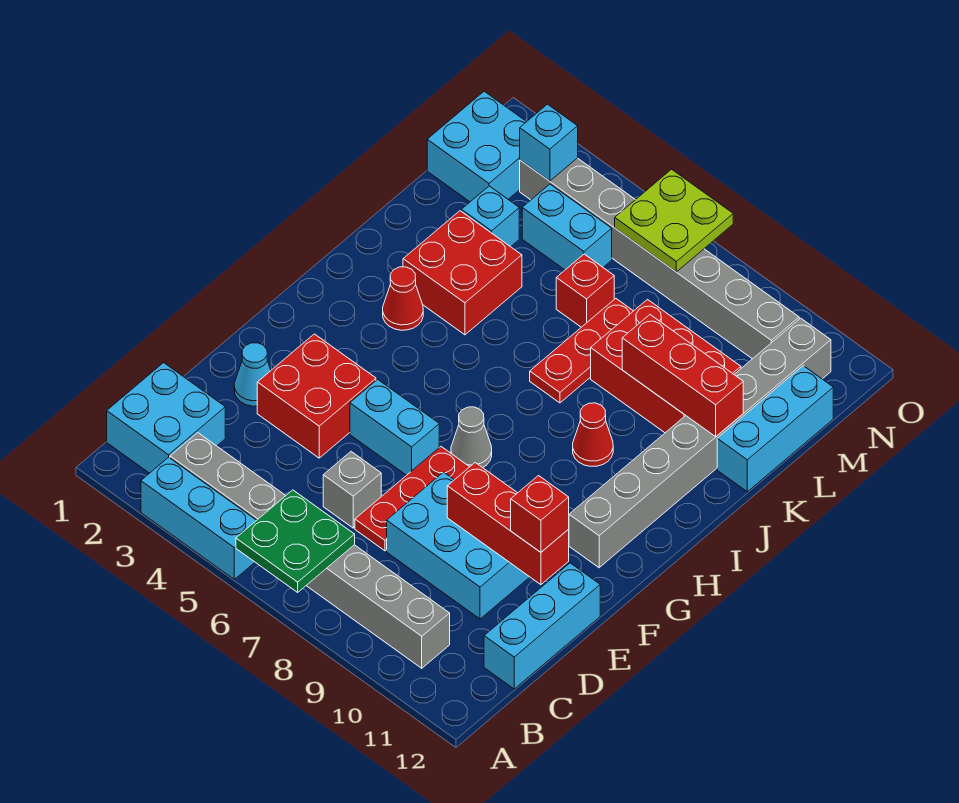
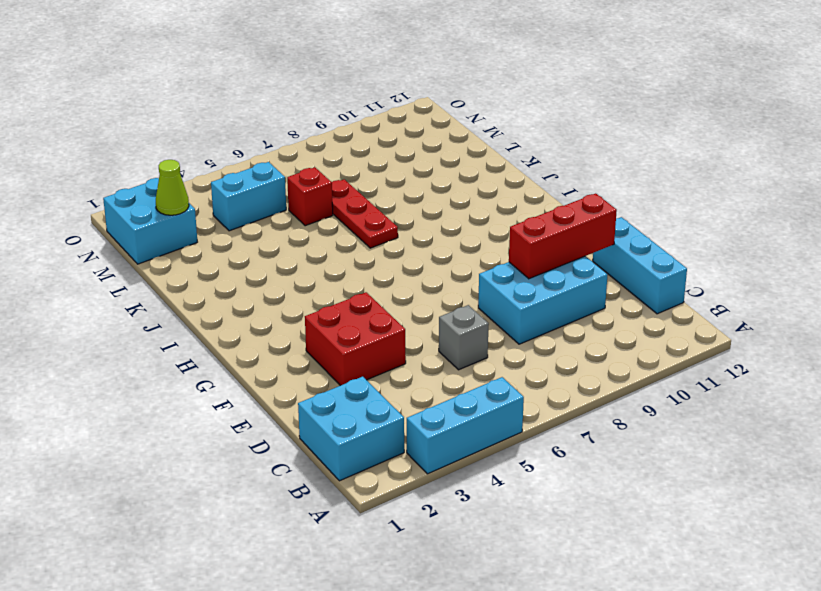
lime cone M2 level 2 -> none
none -> grey brick B3:B10 level 1
none -> red plate D7:F7 level 1
none -> cyan cone E2 level 1

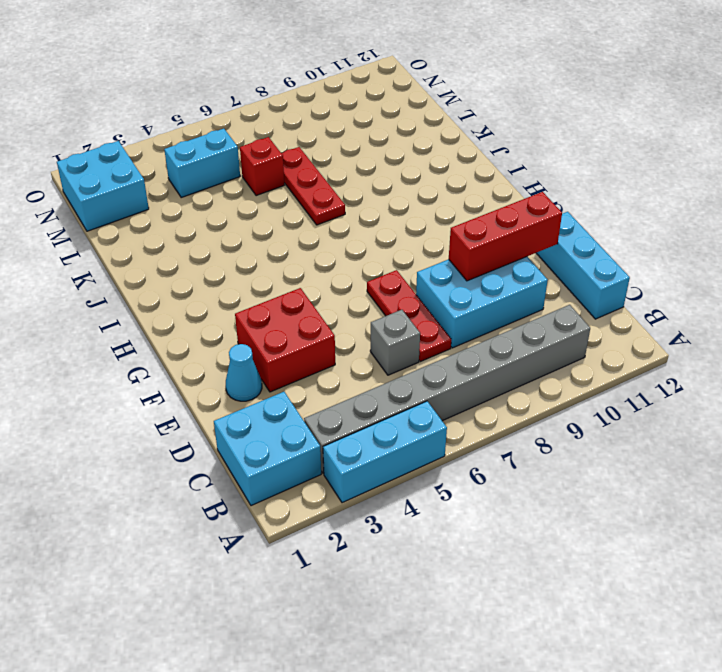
none -> cyan brick F5:F6 level 1
none -> grey cone G7 level 1
none -> grey brick G11:N11 level 1

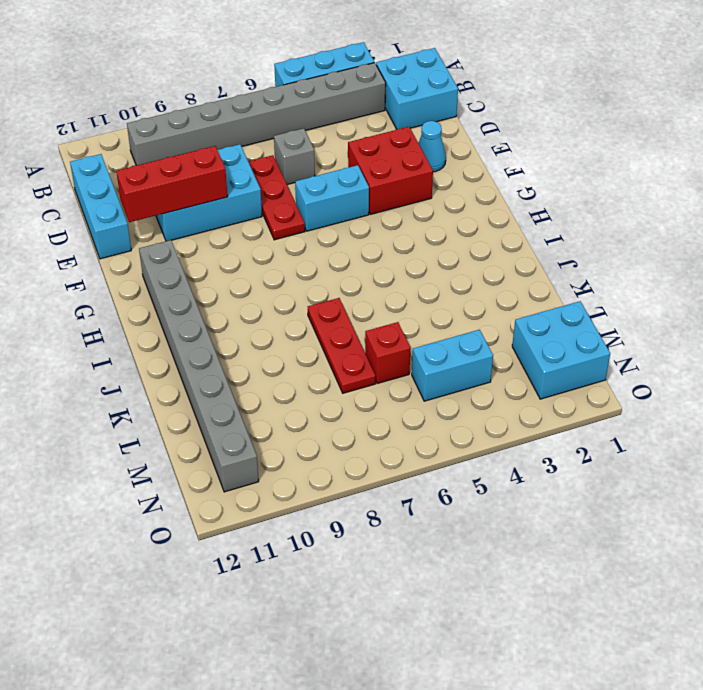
none -> grey cone G7 level 1
none -> red cone I3 level 1
none -> red cone I9 level 1

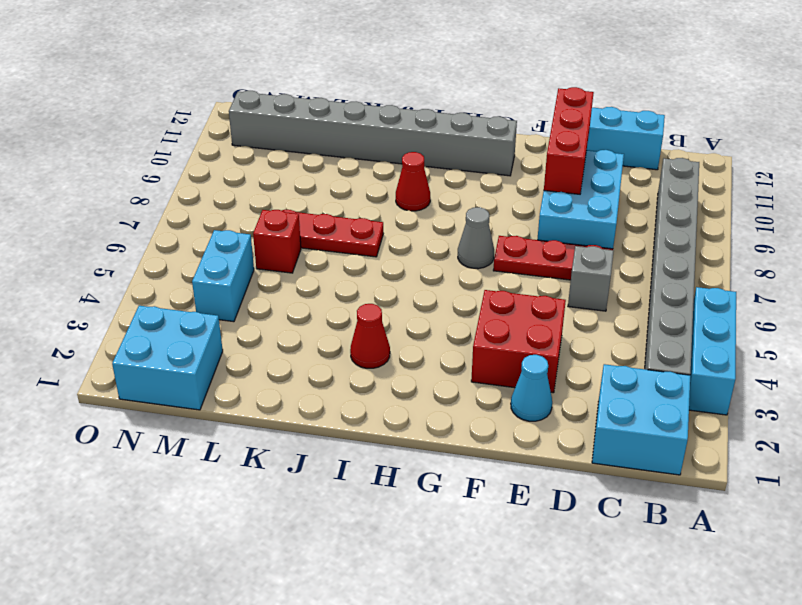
none -> cyan brick F5:F6 level 1
none -> red brick J3:K4 level 1
none -> red brick K8:L10 level 1

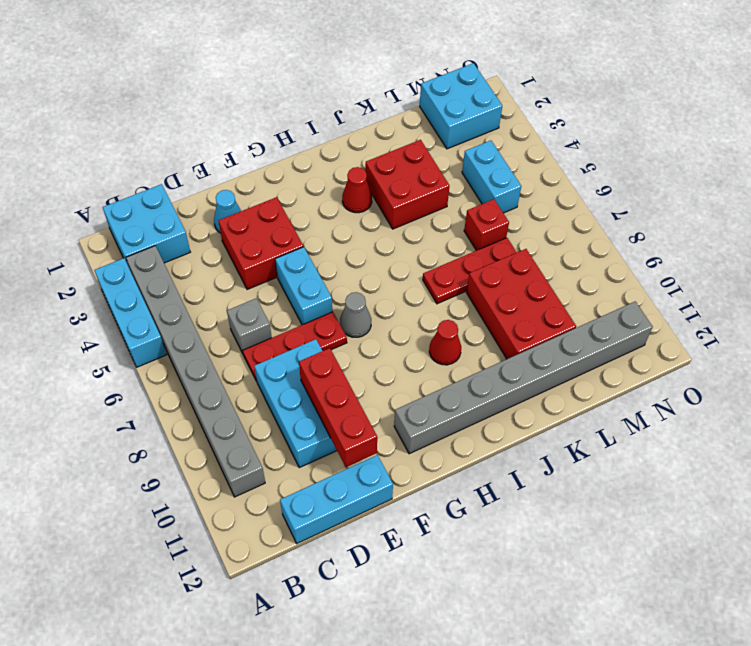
none -> cyan brick K12:M12 level 1
none -> cyan brick L3 level 1
none -> grey brick N3:N10 level 1

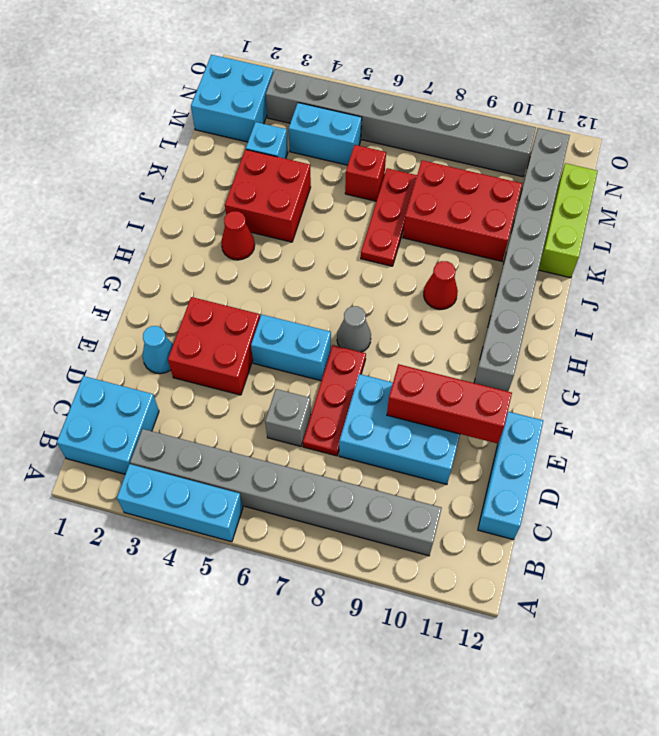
lime brick K12:M12 level 1 -> cyan brick K12:M12 level 1
none -> green plate A6:B7 level 2
none -> red brick K9:K11 level 2
none -> cyan brick N3 level 2

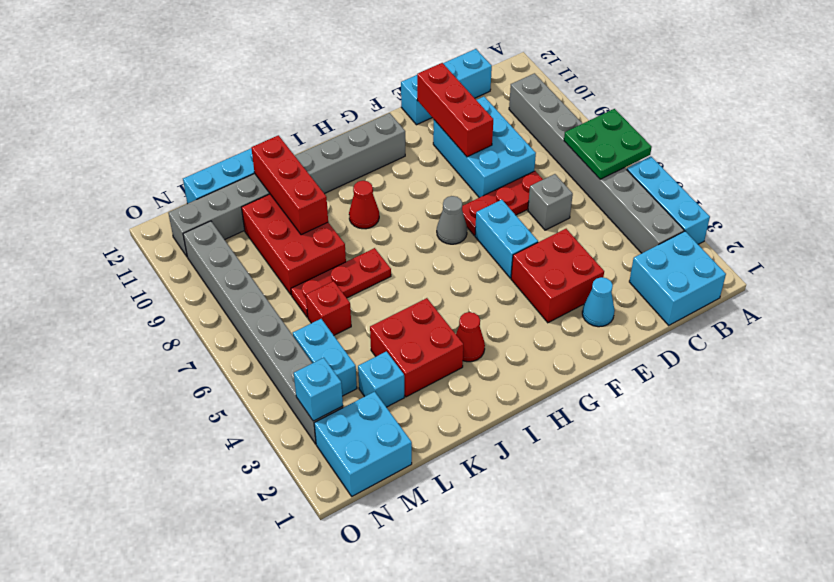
none -> lime plate N6:O7 level 2
none -> red brick E11 level 3

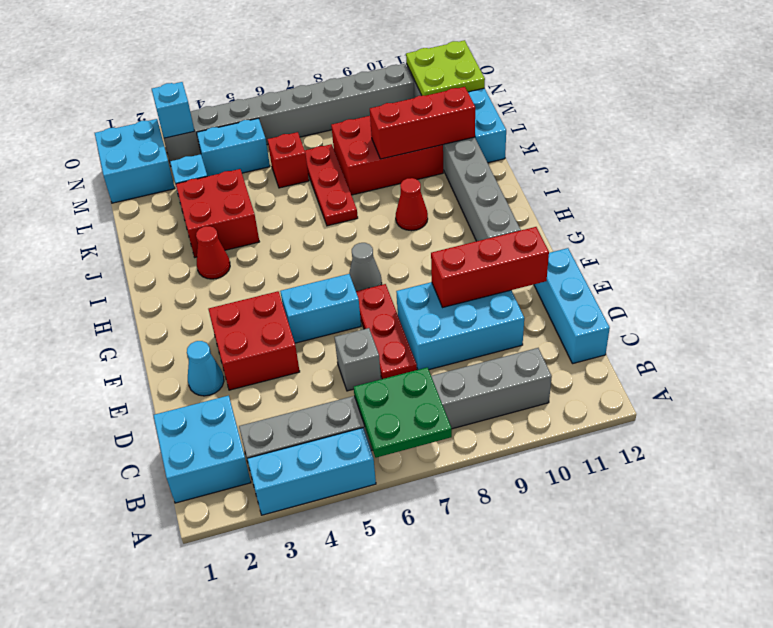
lime plate M11:N12 level 2 -> lime plate N6:O7 level 2
none -> red brick E11 level 3

